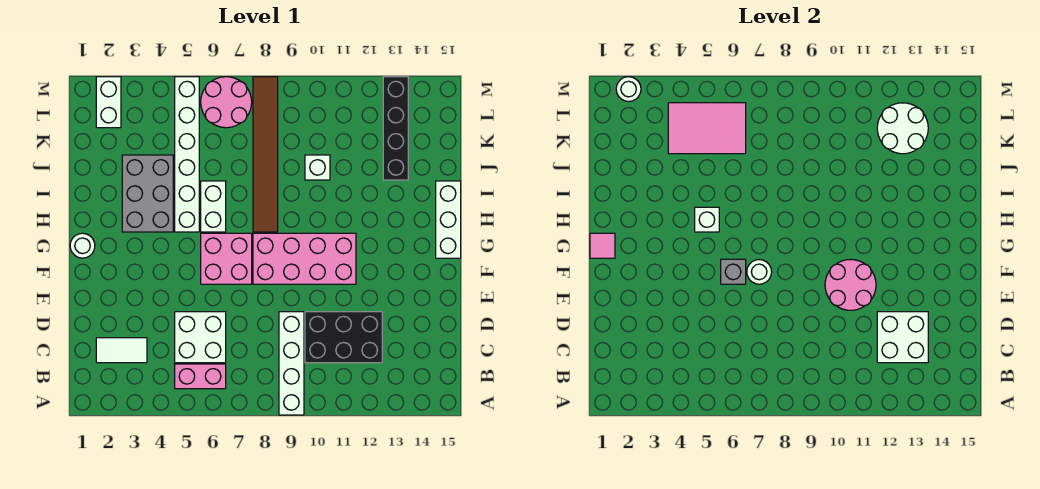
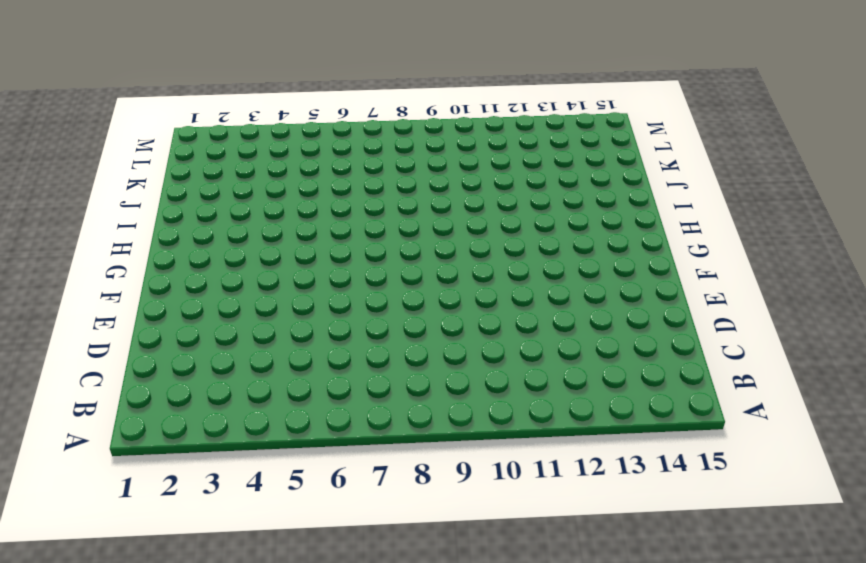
none -> white brick A9:D9 level 1
none -> pink brick B5:B6 level 1
none -> white tile C2:C3 level 1

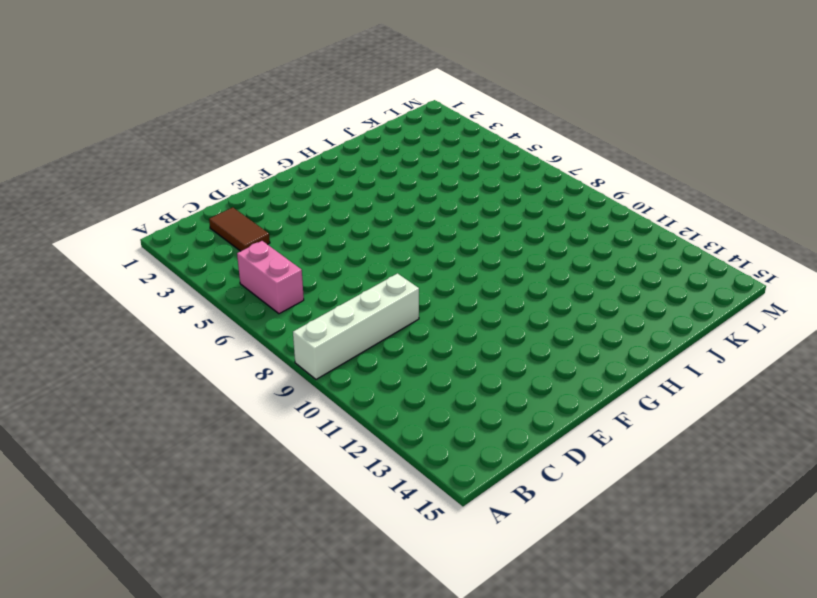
brown tile C2:C3 level 1 -> white tile C2:C3 level 1
none -> white brick C5:D6 level 1
none -> black brick C10:D12 level 1
none -> pink brick F6:G7 level 1

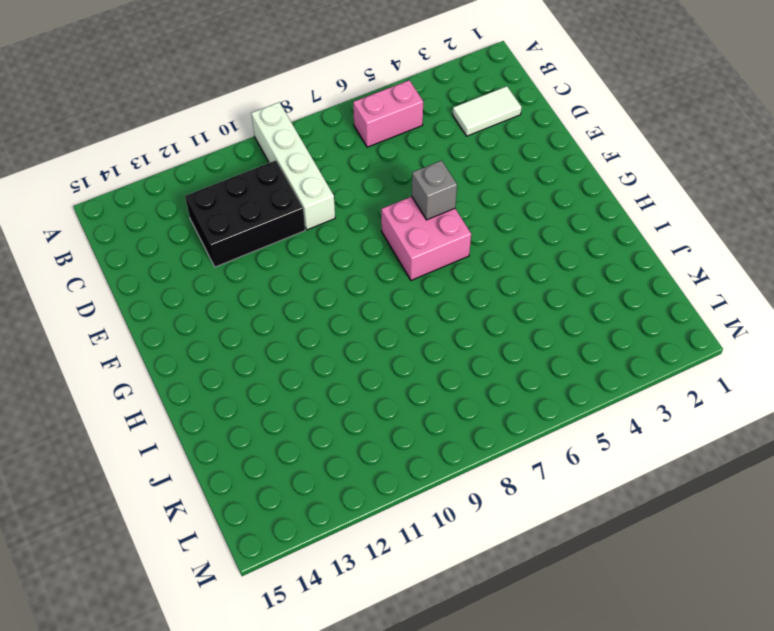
none -> white brick C5:D6 level 1
none -> pink brick F8:G11 level 1
none -> white round brick G1 level 1

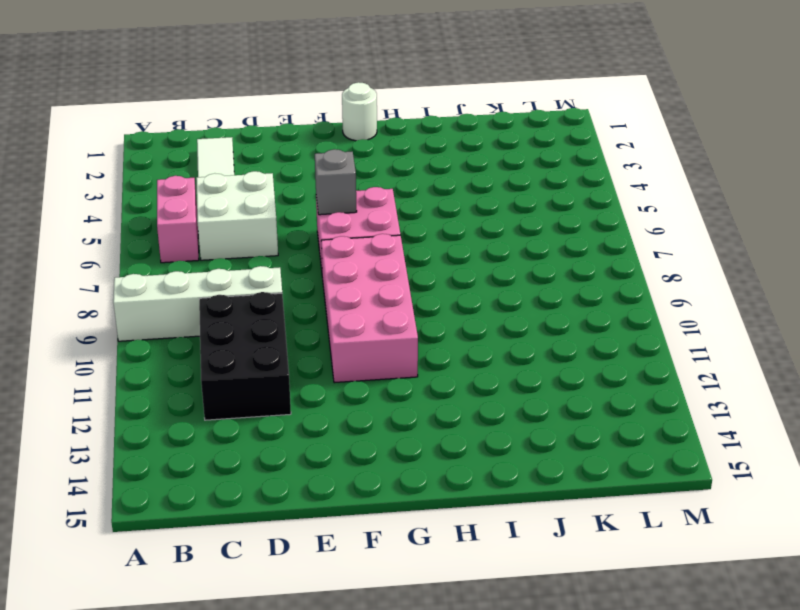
none -> white brick G15:I15 level 1
none -> grey brick H3:J4 level 1
none -> white brick H5:M5 level 1

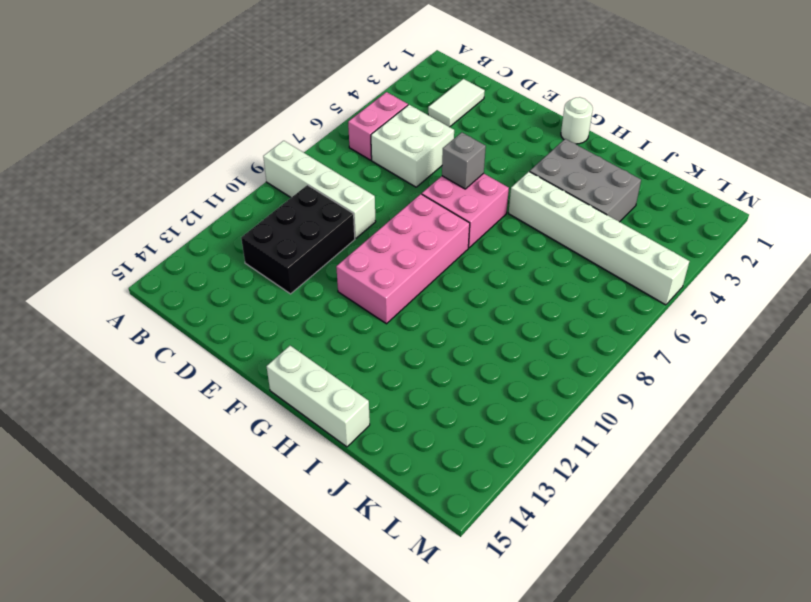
none -> white brick H6:I6 level 1
none -> brown tile H8:M8 level 1
none -> white brick J10 level 1

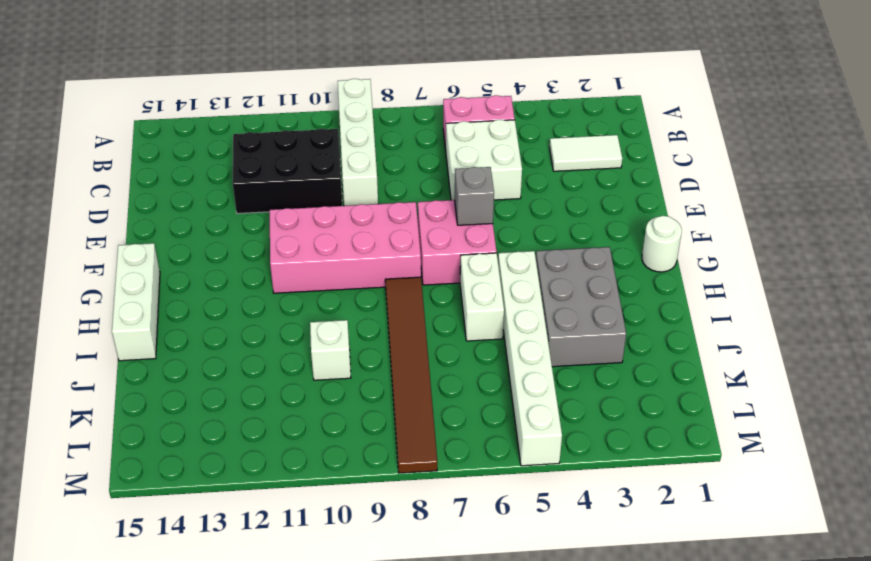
none -> black brick J13:M13 level 1
none -> white brick L2:M2 level 1
none -> pink round brick L6:M7 level 1

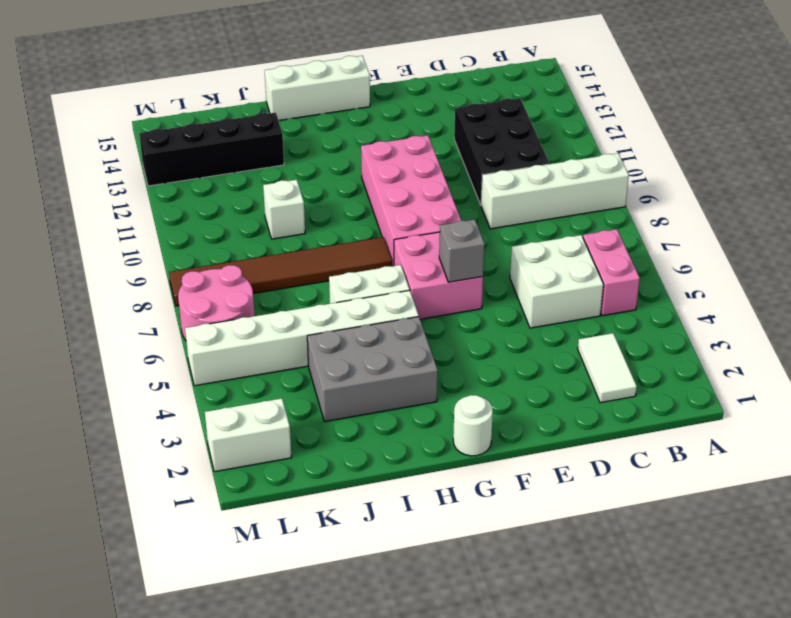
none -> white brick C12:D13 level 2
none -> pink round brick E10:F11 level 2
none -> white round brick F7 level 2

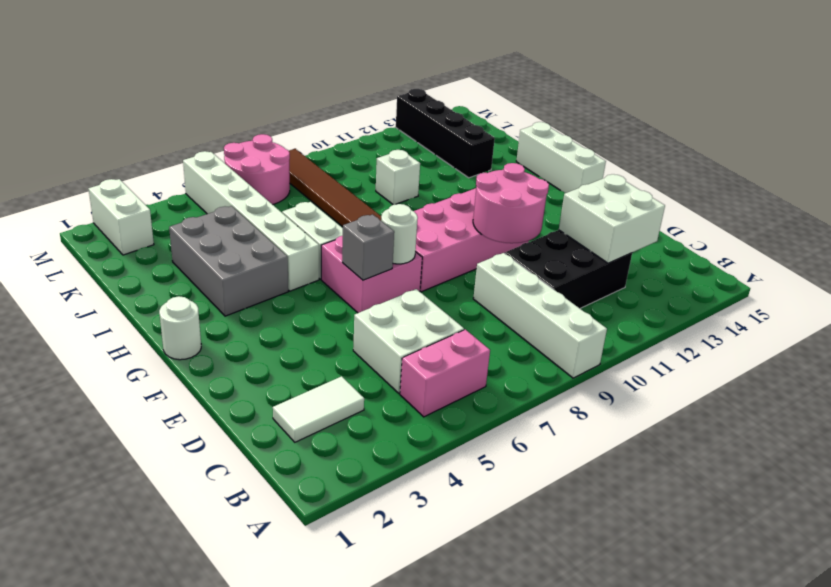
none -> pink tile G1 level 2
none -> white brick H5 level 2
none -> pink tile K4:L6 level 2

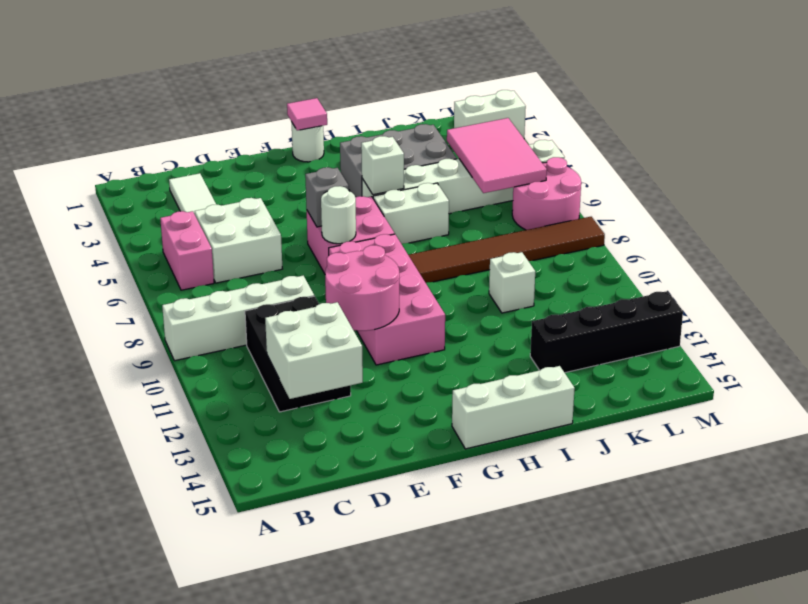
none -> white round brick K12:L13 level 2
none -> white round brick M2 level 2

